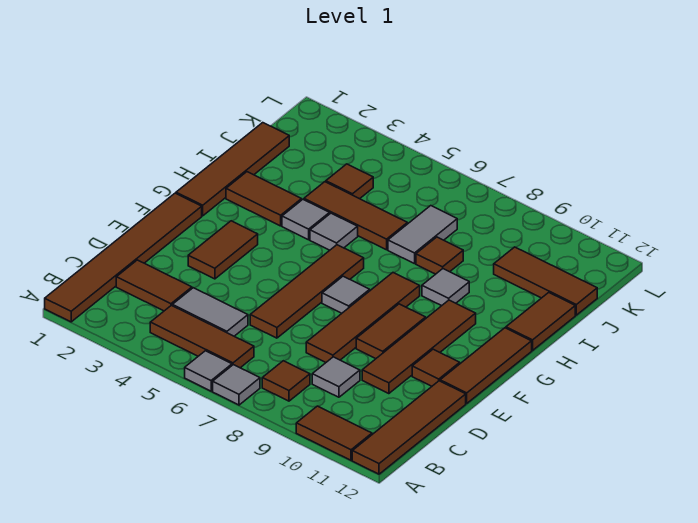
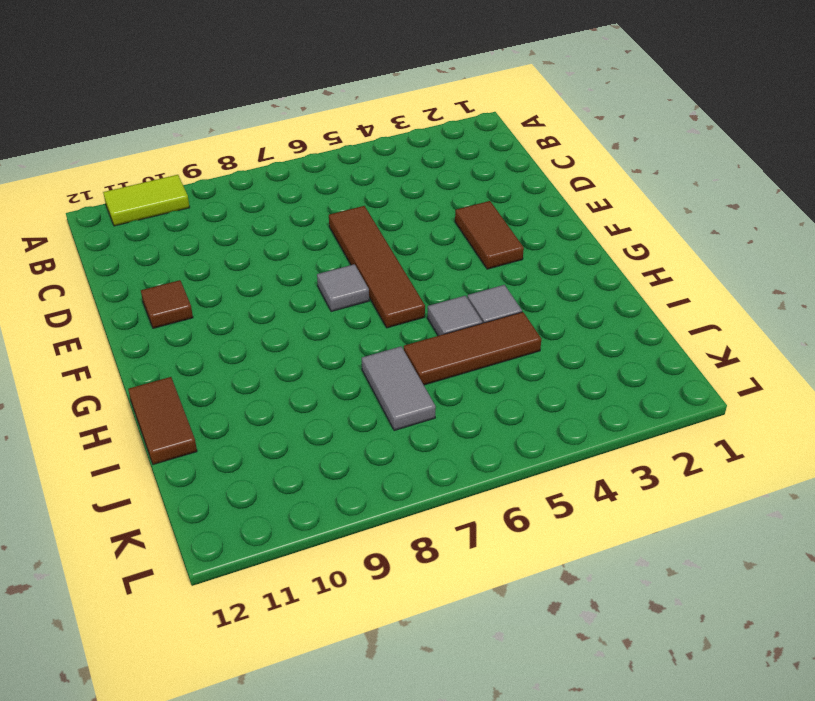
lime tile A10:A11 level 1 -> brown tile A10:A11 level 1
none -> brown tile A1:F1 level 1
none -> grey tile A6 level 1
none -> grey tile A7 level 1

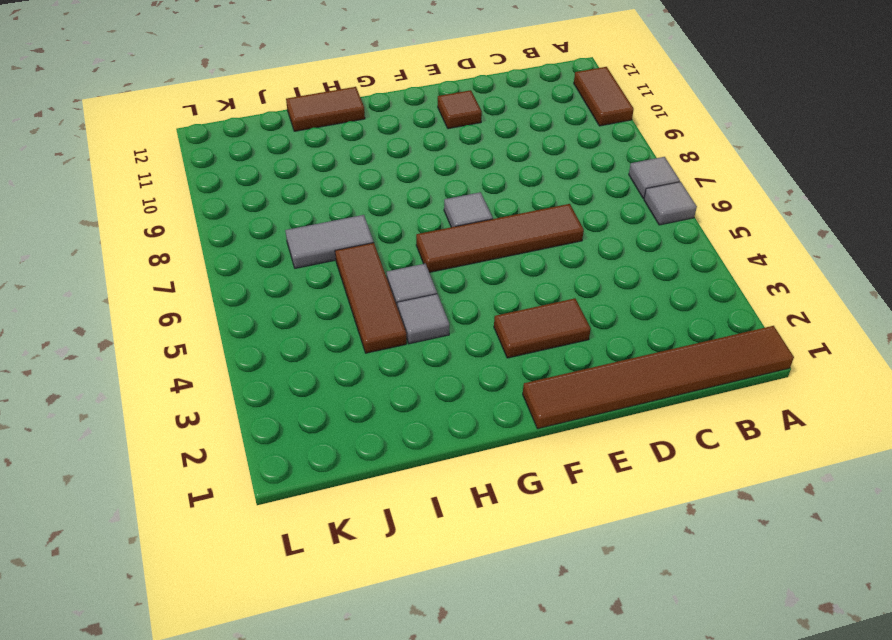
none -> brown tile A12:D12 level 1
none -> brown tile B4:B6 level 1
none -> brown tile B8 level 1

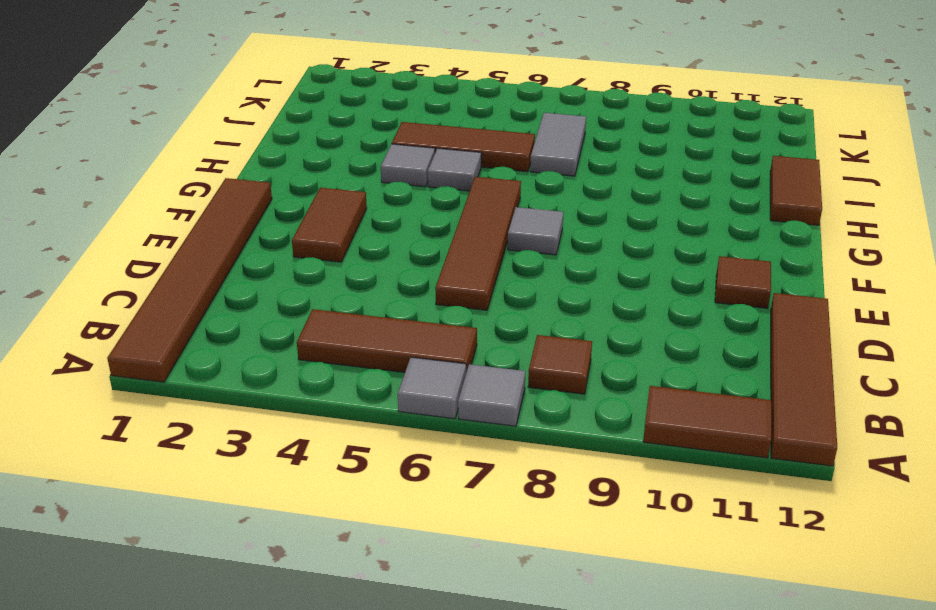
none -> brown tile C2:C3 level 1
none -> grey tile C4:C5 level 1
none -> grey tile C9 level 1

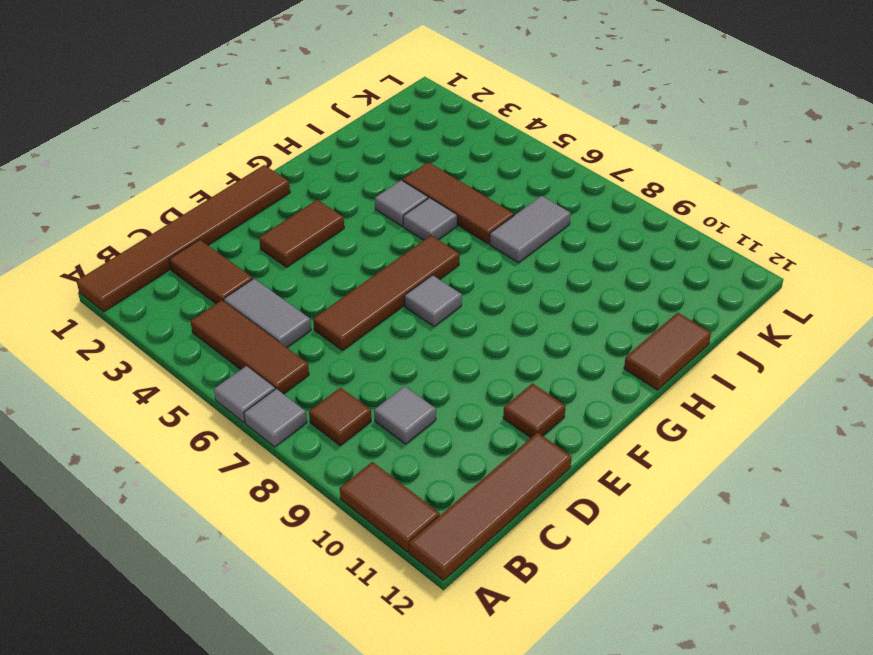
none -> brown tile D8:G8 level 1
none -> brown tile D10:G10 level 1
none -> brown tile E9:F9 level 1

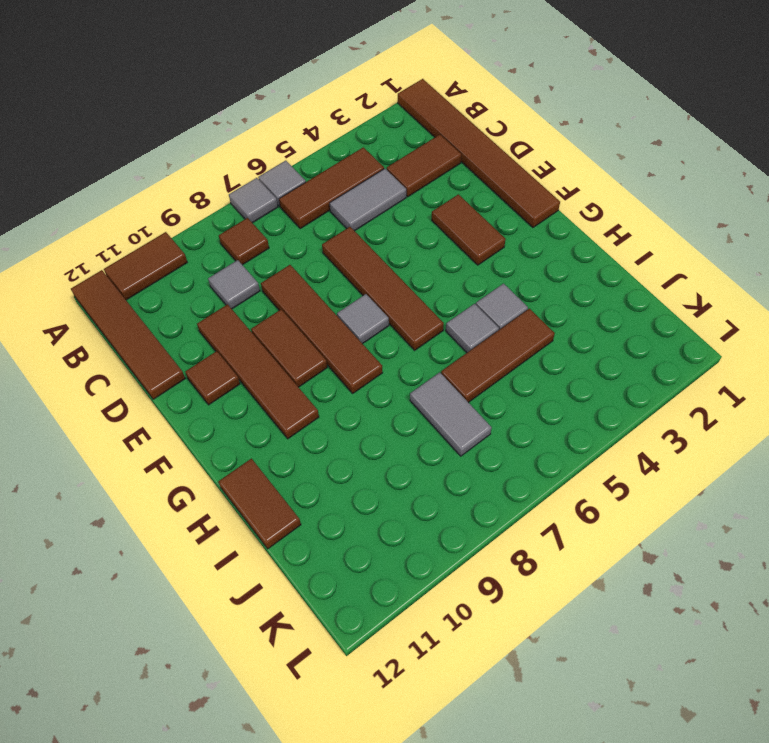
none -> brown tile E12:G12 level 1
none -> brown tile G1:J1 level 1
none -> brown tile H2:H3 level 1

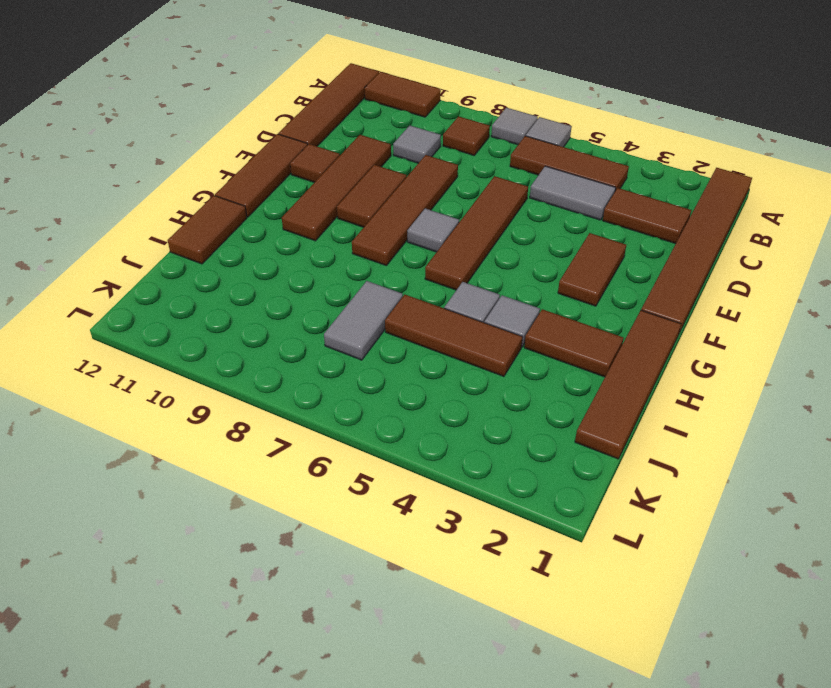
none -> grey tile H9 level 1
none -> brown tile I8 level 1
none -> brown tile J4 level 1

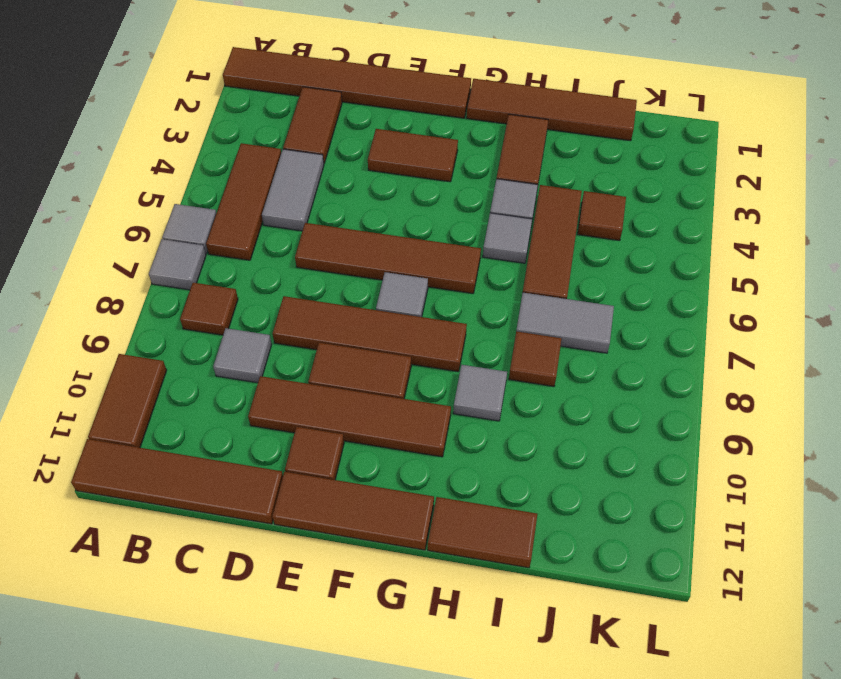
none -> brown tile J10:J12 level 1

